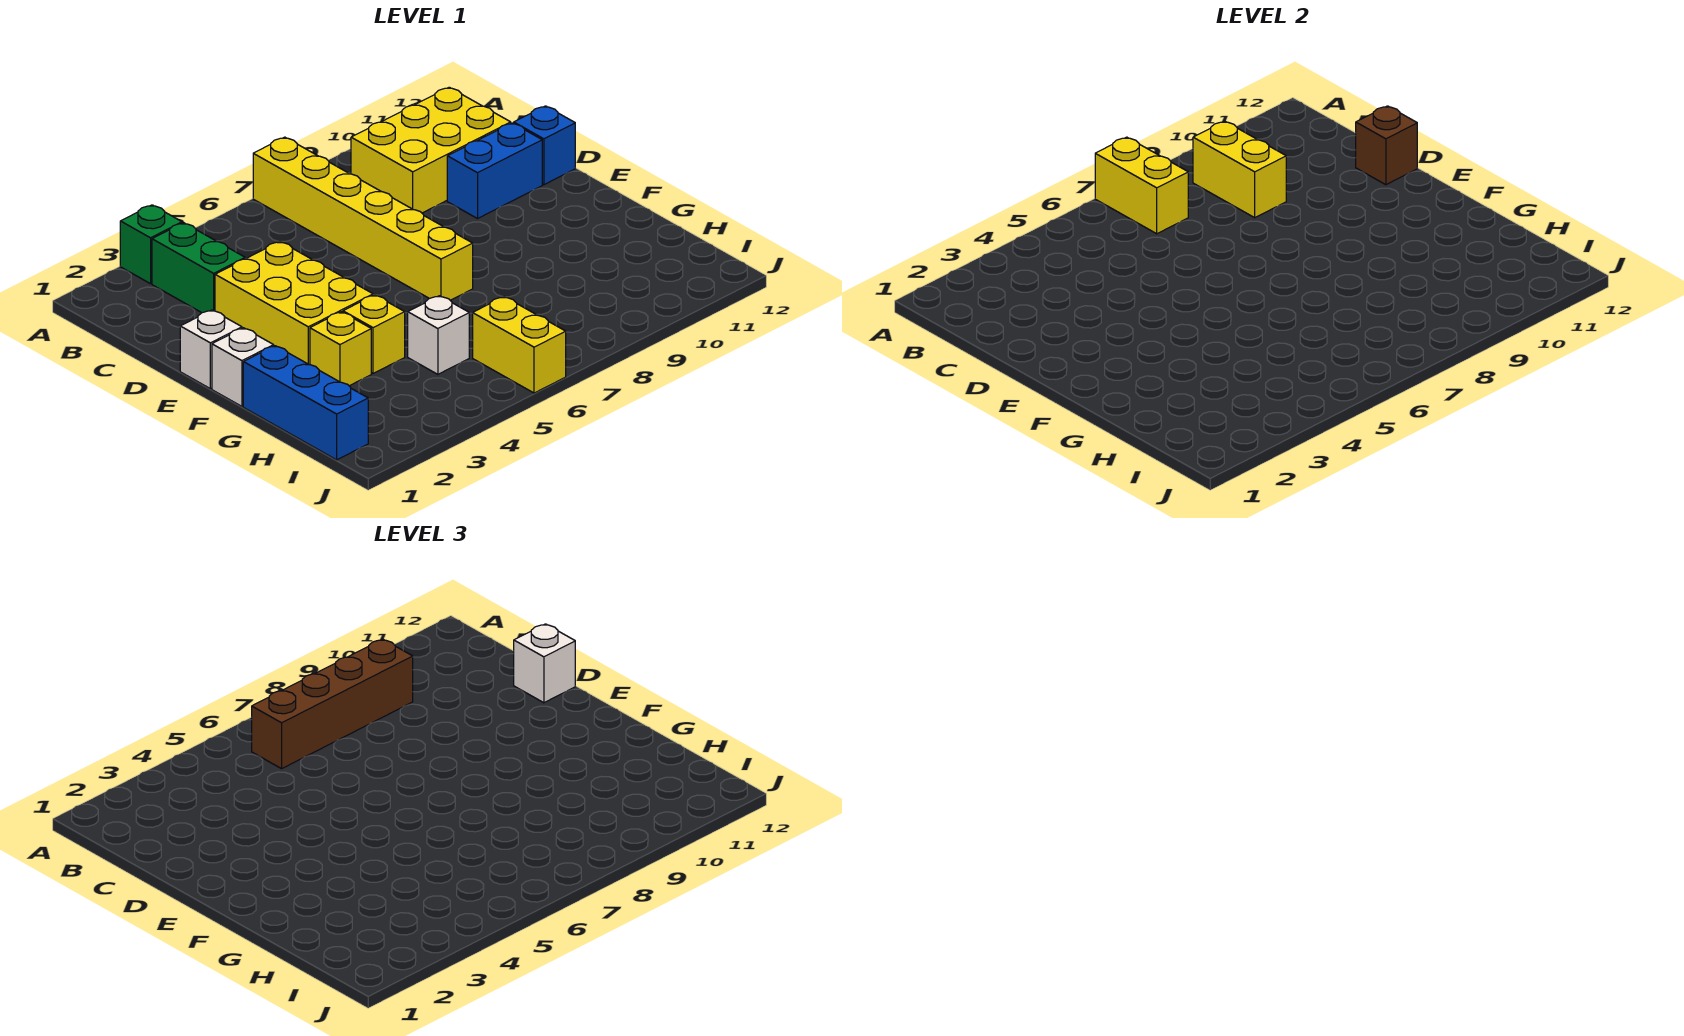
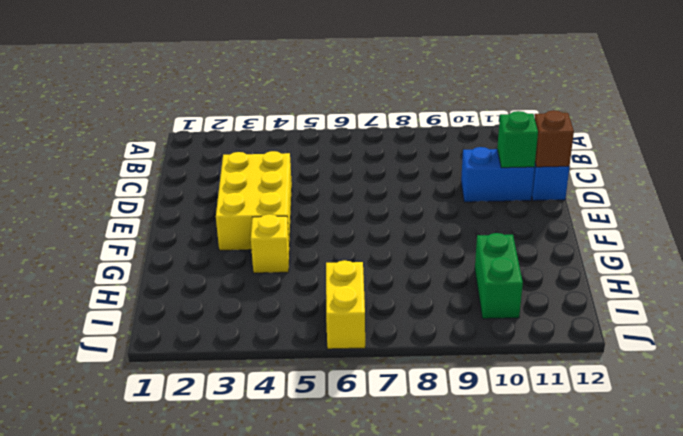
green brick D11 level 2 -> green brick A3 level 1
green brick H10:I10 level 1 -> green brick B3:C3 level 1
none -> yellow brick A7:F7 level 1
none -> yellow brick B9:C11 level 1
none -> white brick E1 level 1

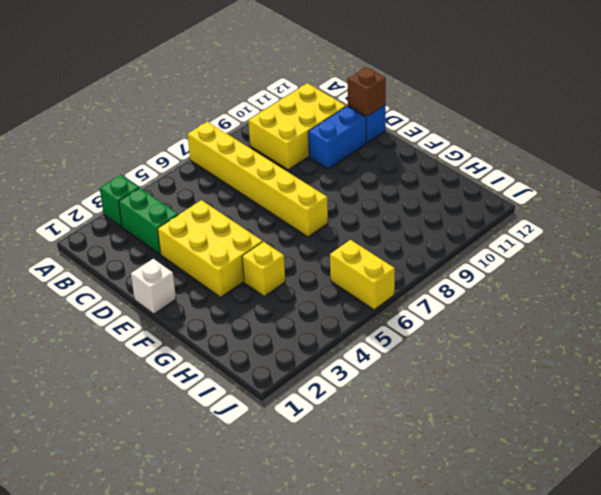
none -> white brick F1 level 1
none -> blue brick G1:I1 level 1
none -> yellow brick G3 level 1

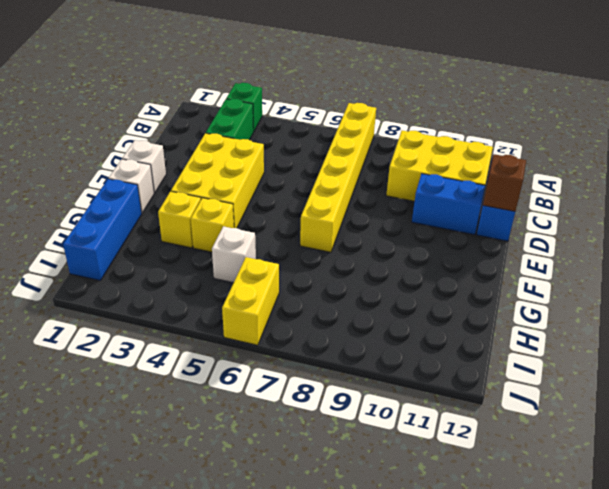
none -> yellow brick A7:B7 level 2
none -> yellow brick B9:C9 level 2
none -> brown brick B6:B9 level 3

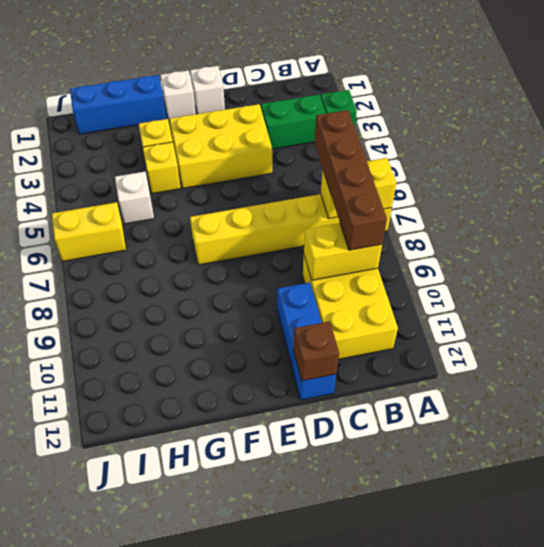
none -> white brick D12 level 3

